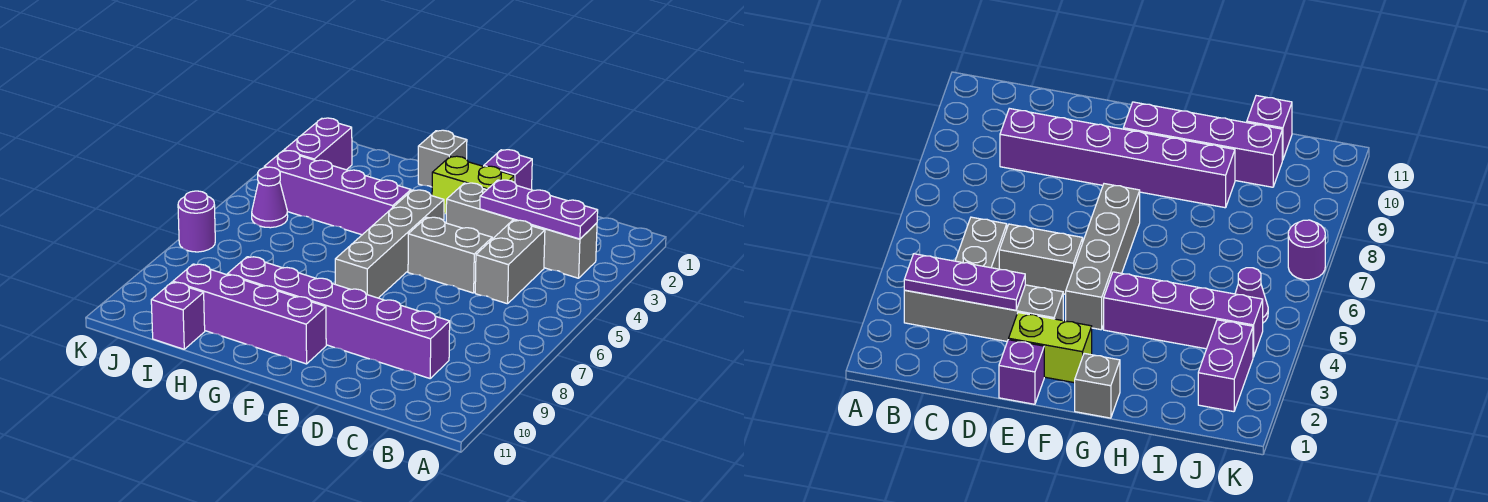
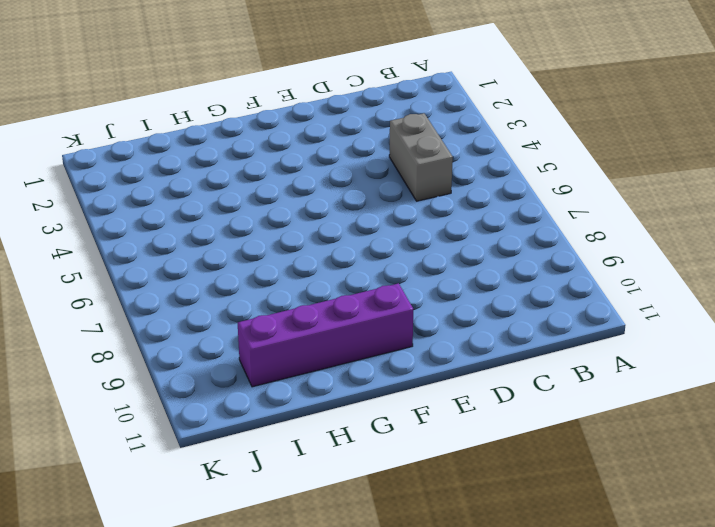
none -> grey brick B3:E3 level 1
none -> purple brick C9:H9 level 1
none -> grey brick D5:E5 level 1

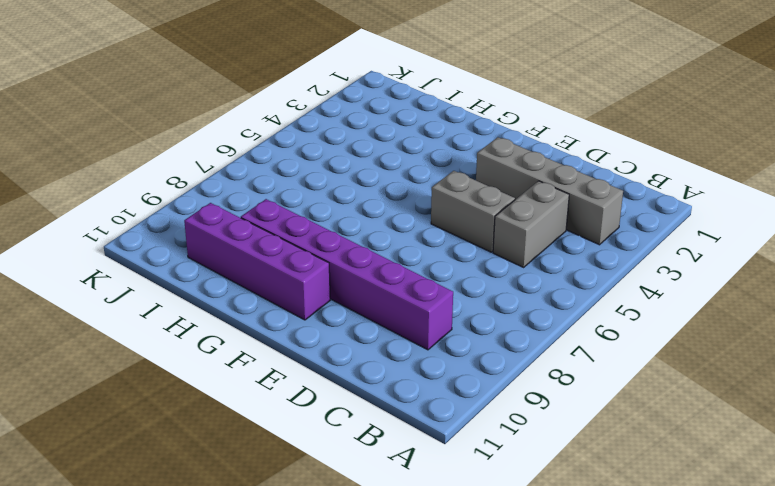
none -> purple brick E1 level 1
none -> lime brick E2:F2 level 1
none -> grey brick F4:F7 level 1

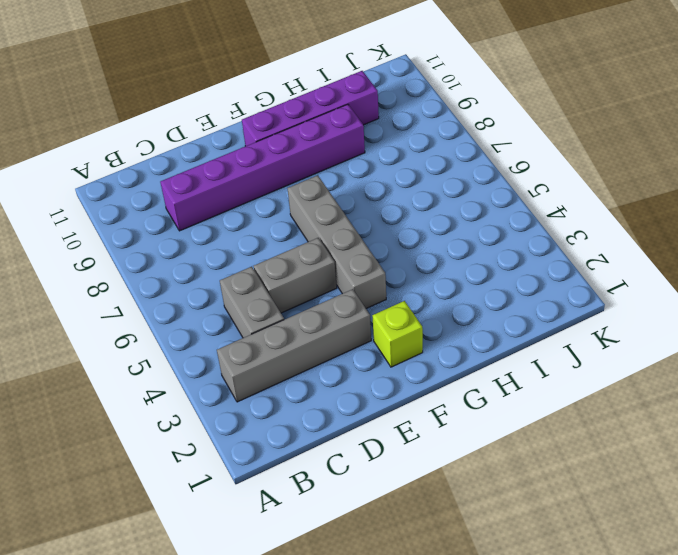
lime brick F2 level 1 -> lime brick E2:F2 level 1
none -> purple brick E1 level 1
none -> grey brick G1 level 1
none -> purple brick G4:J4 level 1

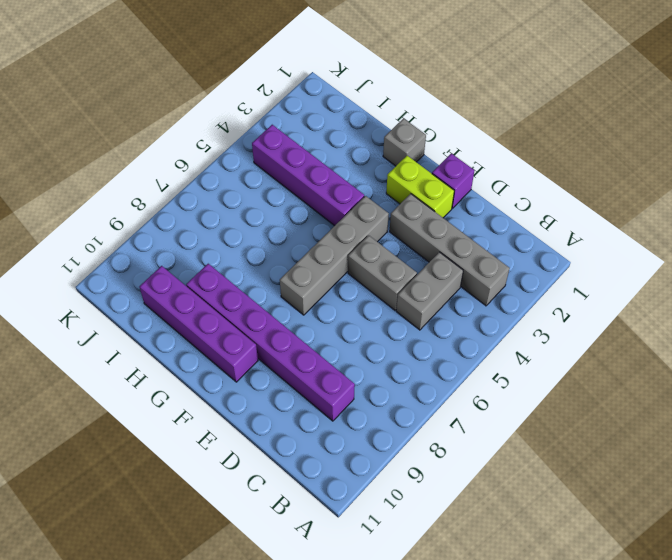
none -> purple brick I11 level 1
none -> purple brick J2:J3 level 1
none -> purple cone J5 level 1

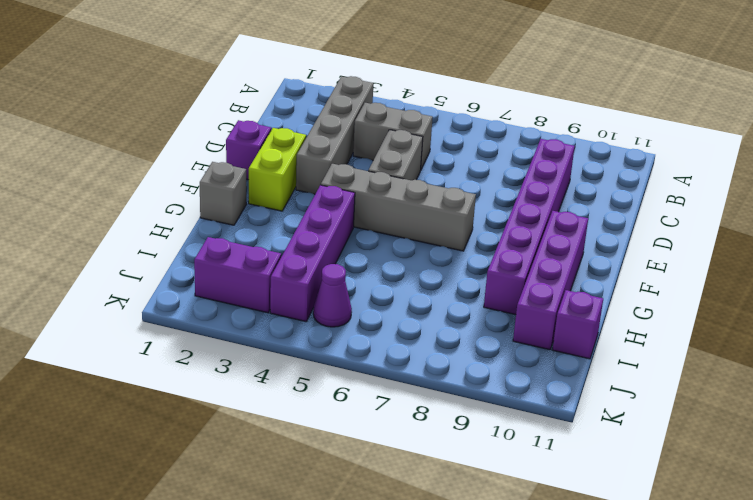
none -> purple round brick K7 level 1
none -> purple plate B3:D3 level 2

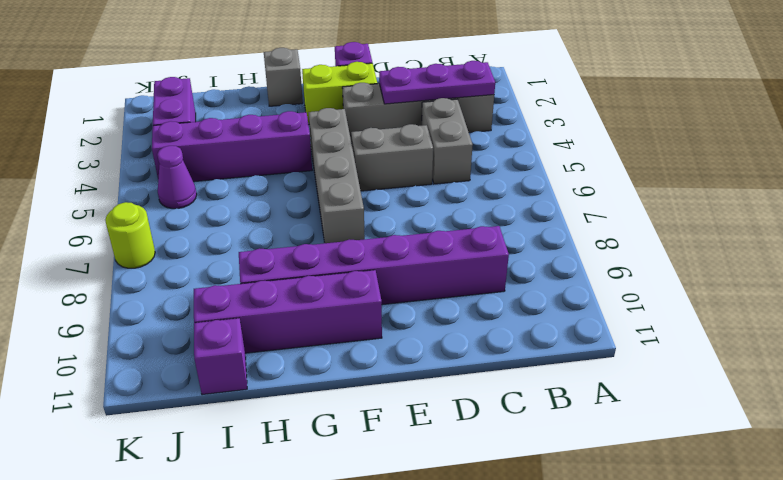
lime round brick K7 level 1 -> purple round brick K7 level 1

